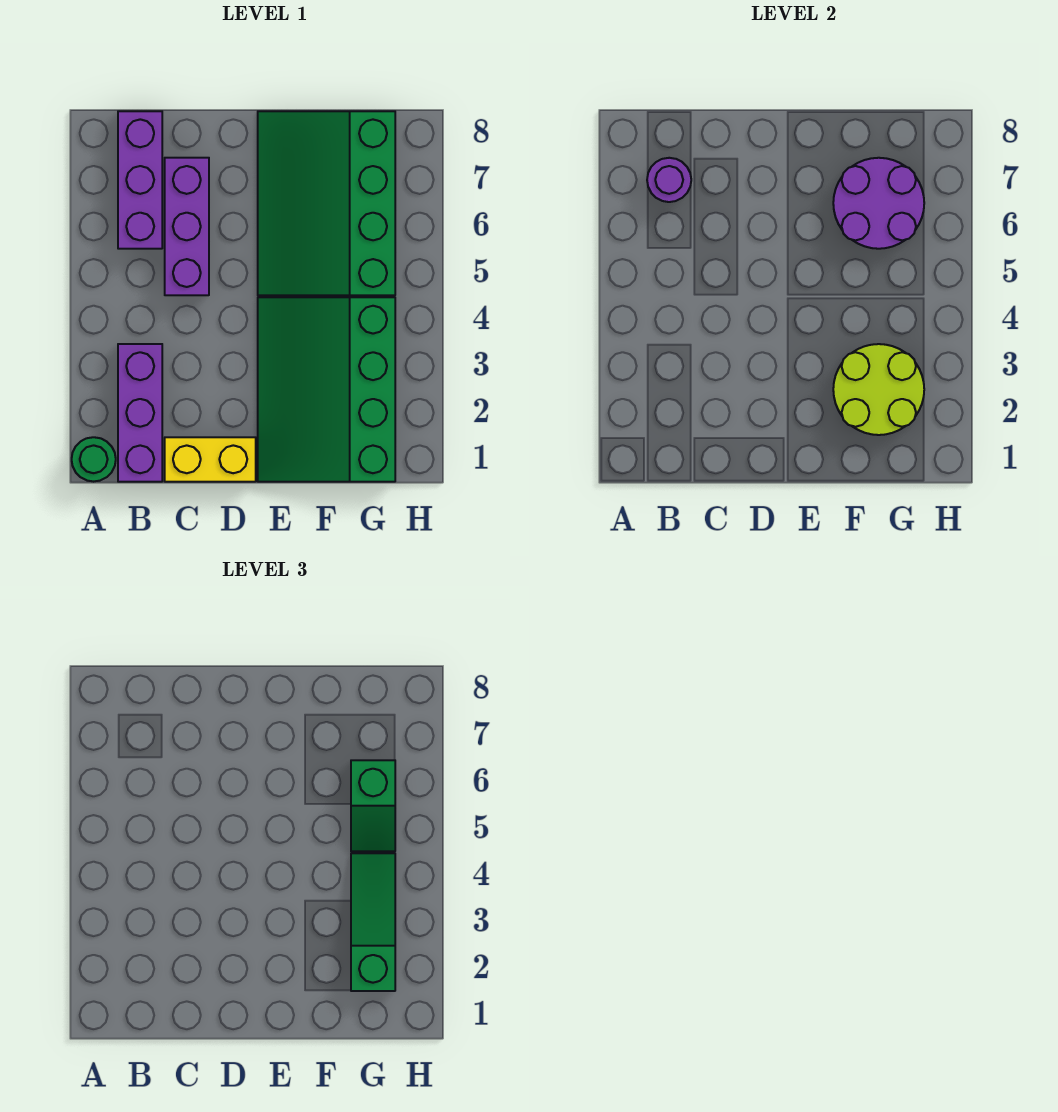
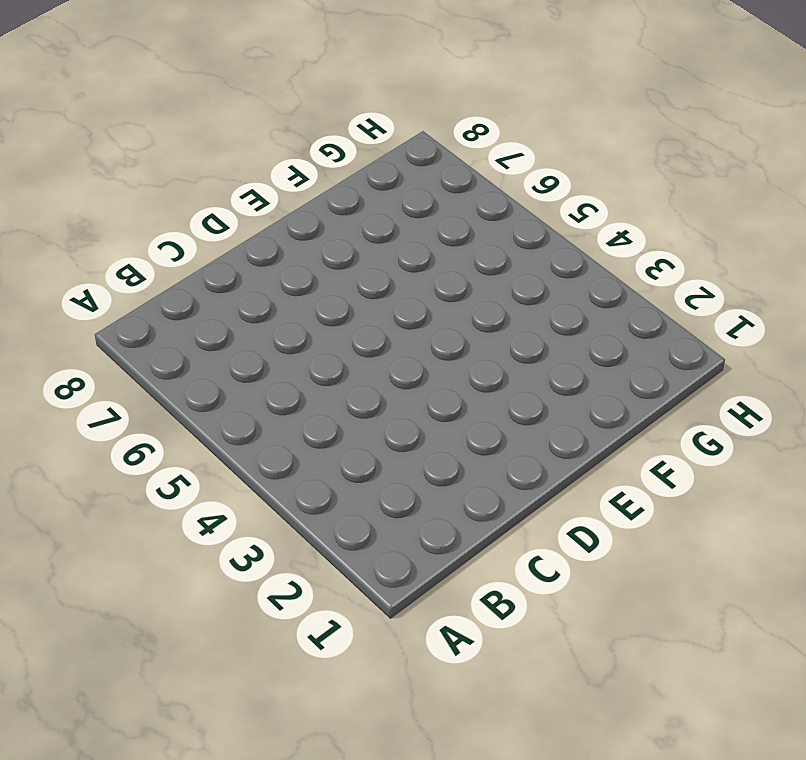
none -> green round brick A1 level 1
none -> purple brick B1:B3 level 1
none -> purple brick B6:B8 level 1

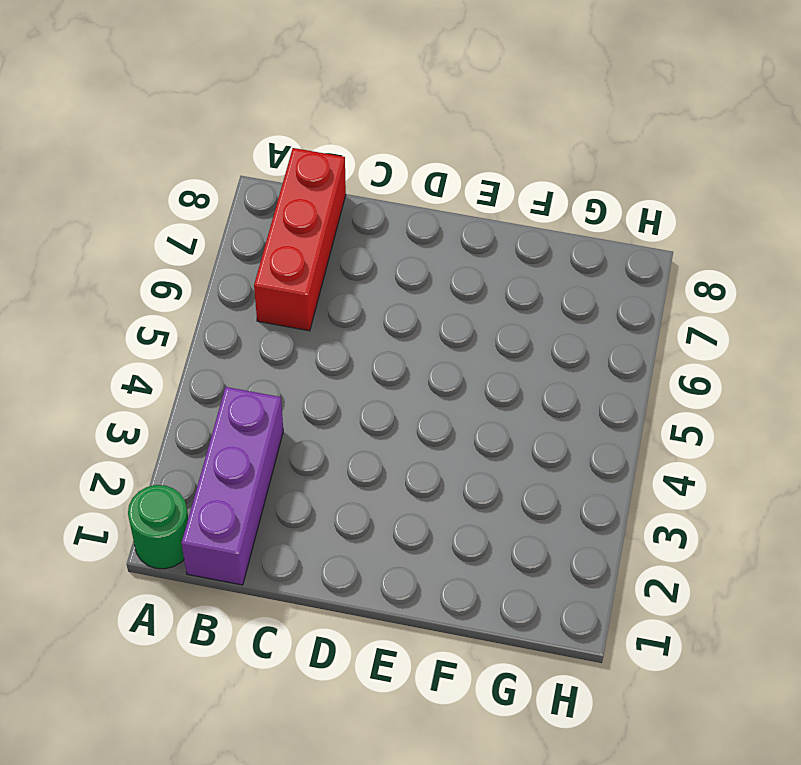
red brick B6:B8 level 1 -> purple brick B6:B8 level 1
none -> yellow brick C1:D1 level 1
none -> purple brick C5:C7 level 1
none -> green slope E1:G4 level 1 top G

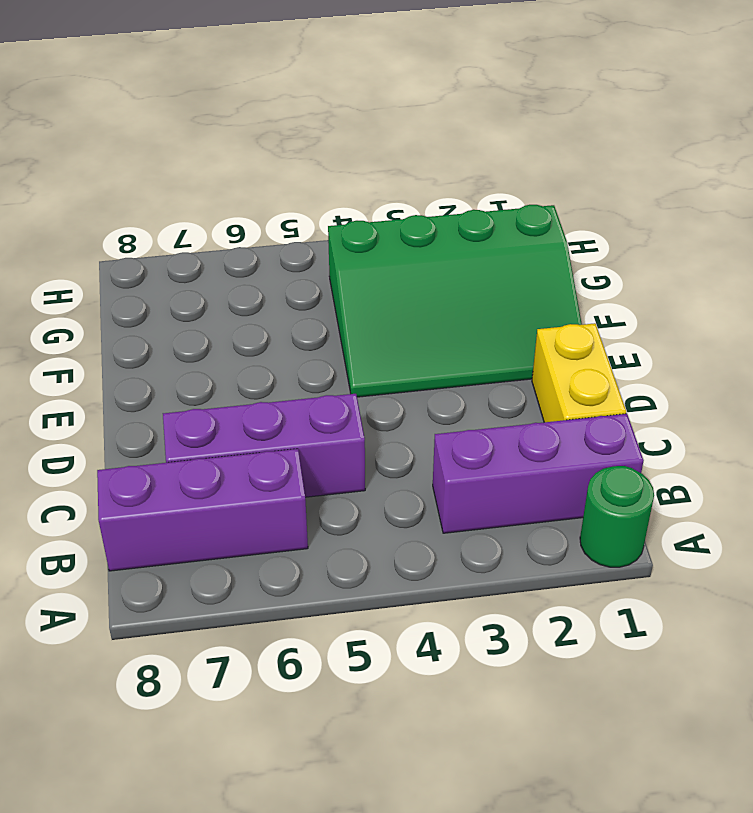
none -> green slope E5:G8 level 1 top G
none -> purple round brick B7 level 2
none -> lime round brick F2:G3 level 2

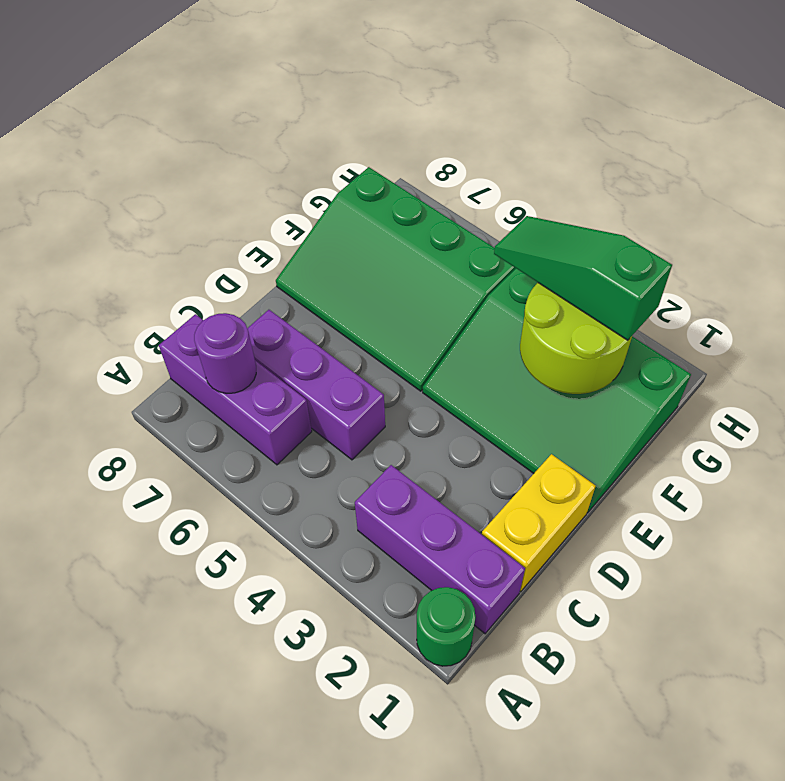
none -> purple round brick F6:G7 level 2
none -> green slope G5:G6 level 3 top 6

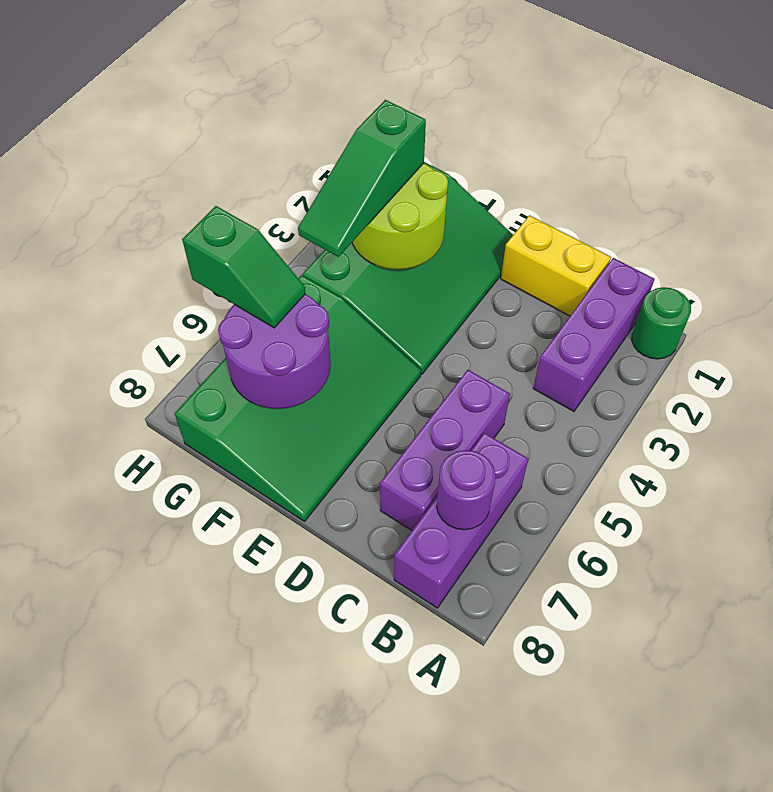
green slope G6:H6 level 3 top H -> green slope G5:G6 level 3 top 6

